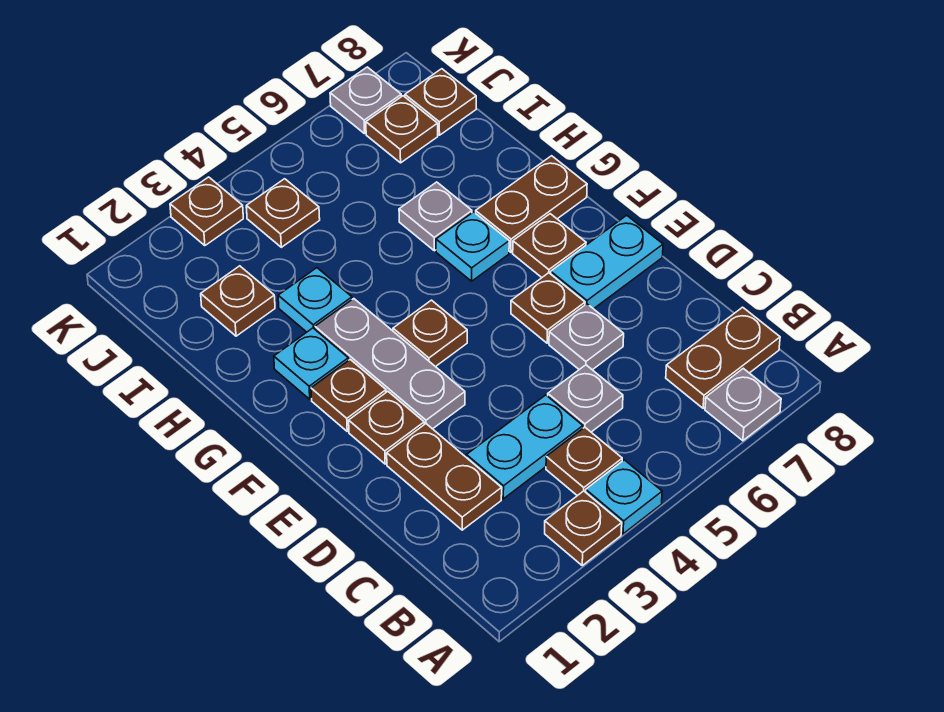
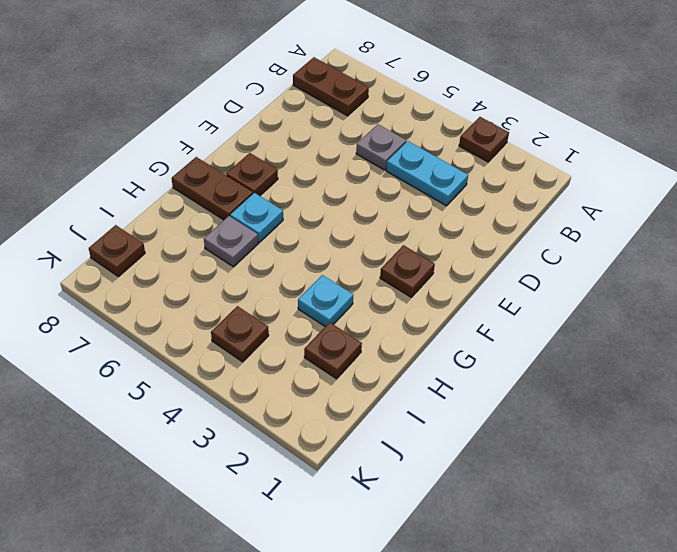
none -> cyan plate A4 level 1
none -> grey plate A7 level 1
none -> brown plate B4 level 1

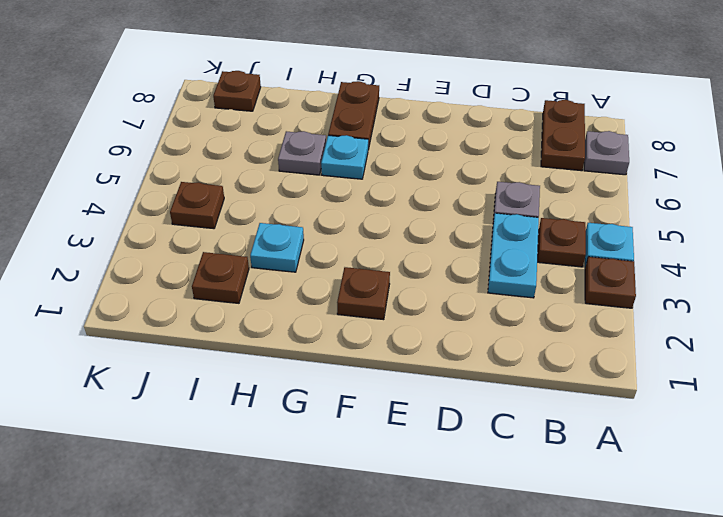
none -> brown plate C2:D2 level 1
none -> grey plate D6 level 1
none -> brown plate E2 level 1

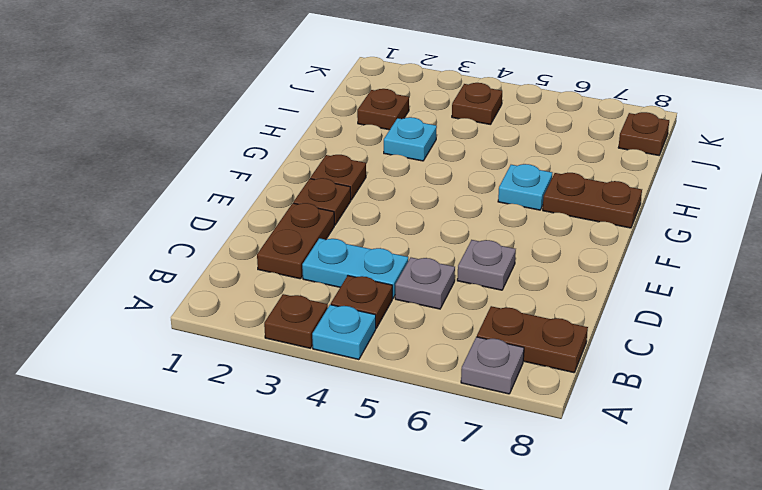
none -> grey plate E3:G3 level 1
none -> brown plate E6 level 1
none -> cyan plate E7:E8 level 1

